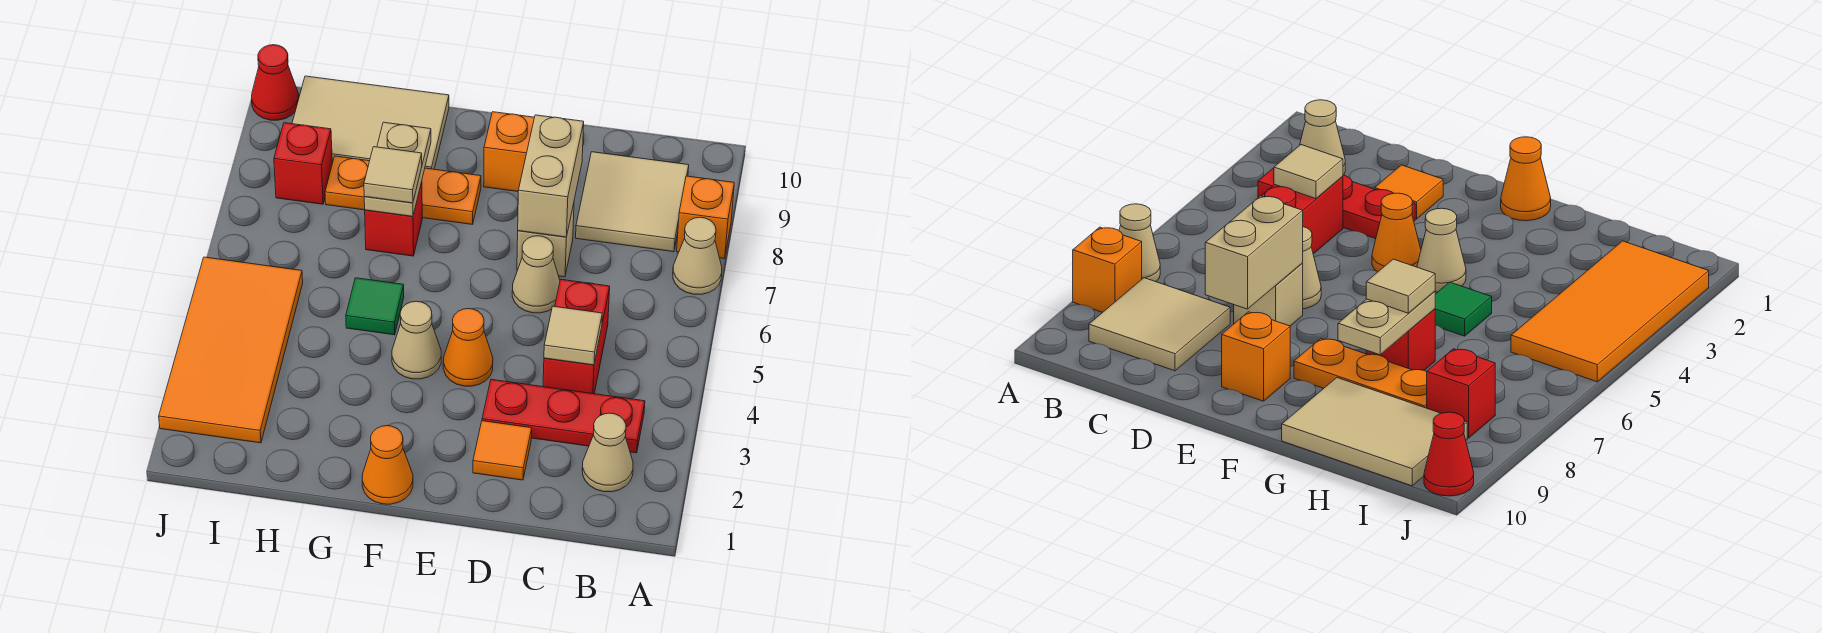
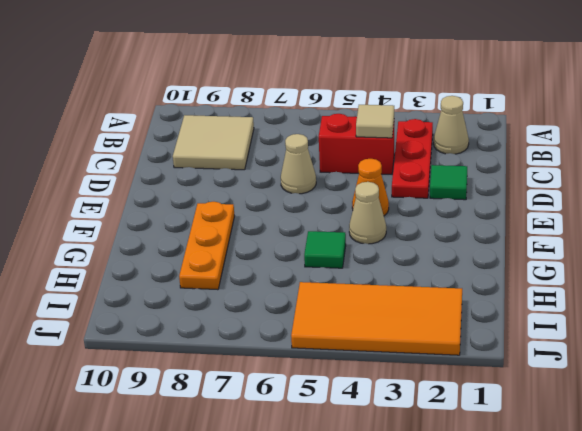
green tile D2 level 1 -> orange tile D2 level 1
none -> tan cone A7 level 1
none -> orange brick A8 level 1
none -> tan brick D7 level 1

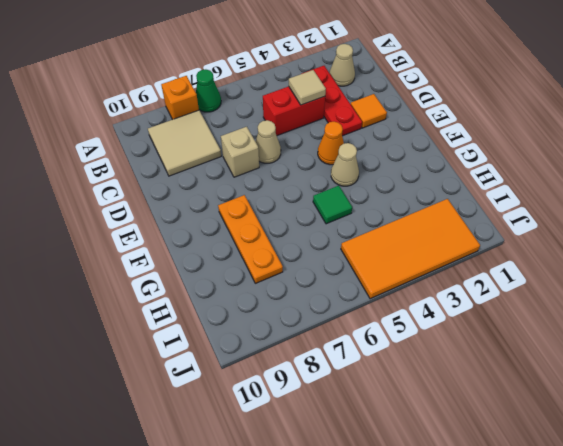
green cone A7 level 1 -> tan cone A7 level 1
none -> orange brick E9 level 1
none -> orange cone F1 level 1
none -> red brick G7 level 1

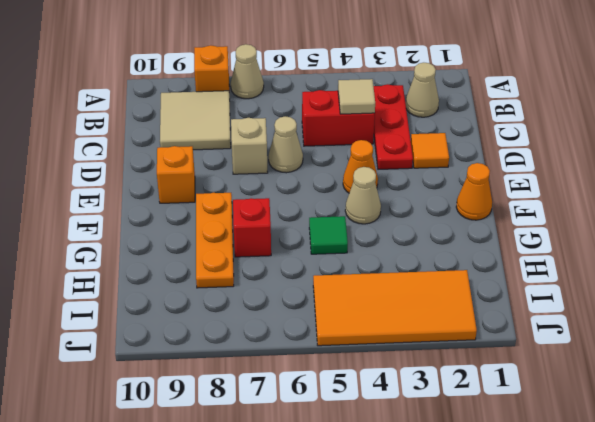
none -> tan tile G9:I10 level 1
none -> red brick I8 level 1
none -> red cone J10 level 1

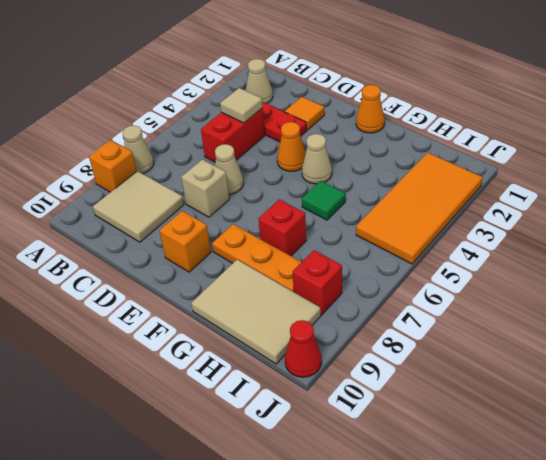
none -> tan brick D7:D8 level 2
none -> tan plate G7:G8 level 2
none -> tan tile G7 level 3

